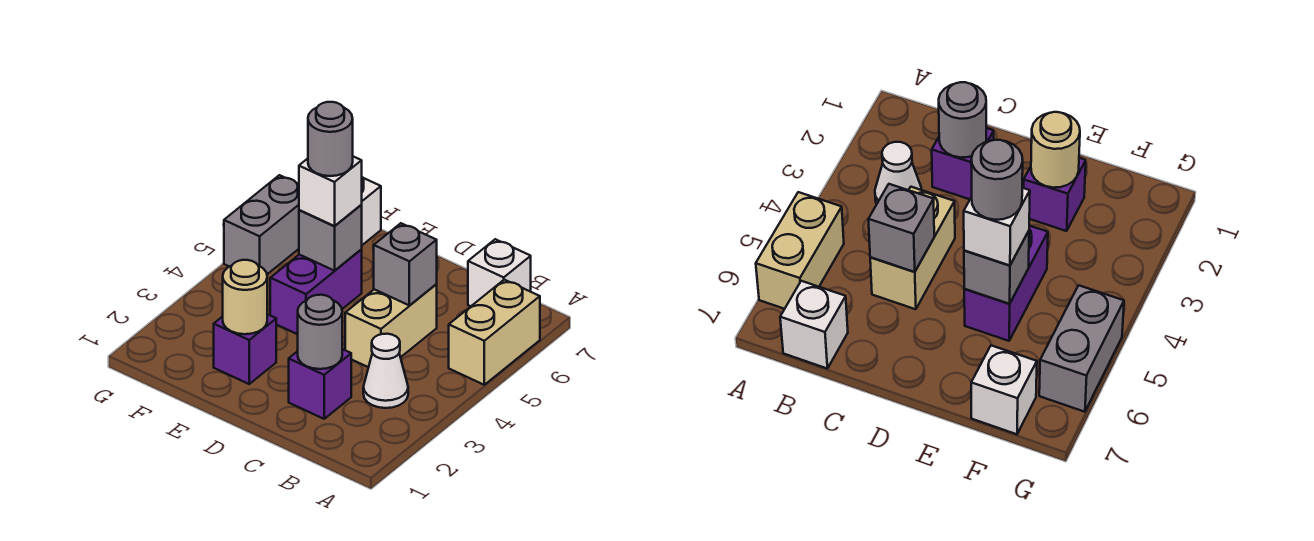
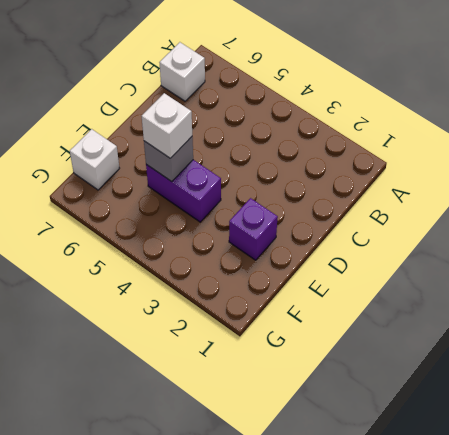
none -> tan brick A5:A6 level 1
none -> white cone B3 level 1
none -> purple brick C2 level 1

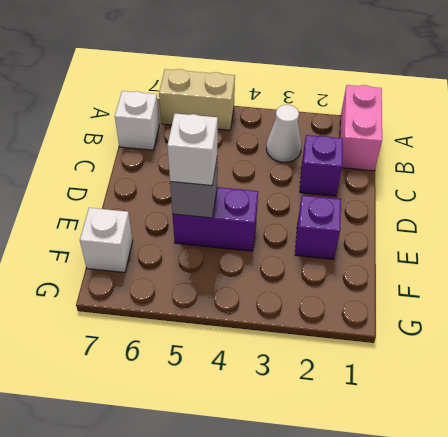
pink brick A1:B1 level 1 -> none
none -> tan brick C4:C5 level 1
none -> grey brick G5:G6 level 1
none -> grey round brick C2 level 2

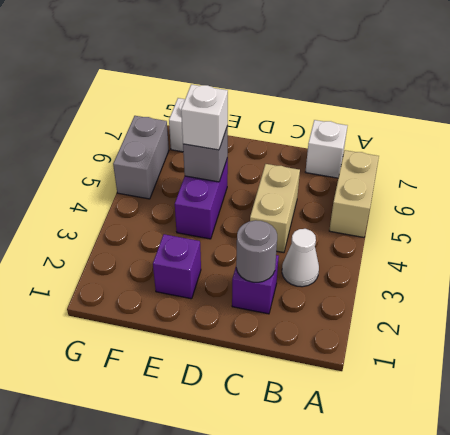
none -> grey brick C5 level 2
none -> tan round brick E2 level 2
none -> grey round brick E5 level 4

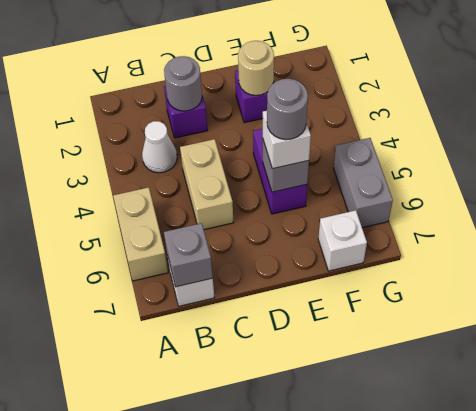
grey brick B7 level 2 -> grey brick C5 level 2

